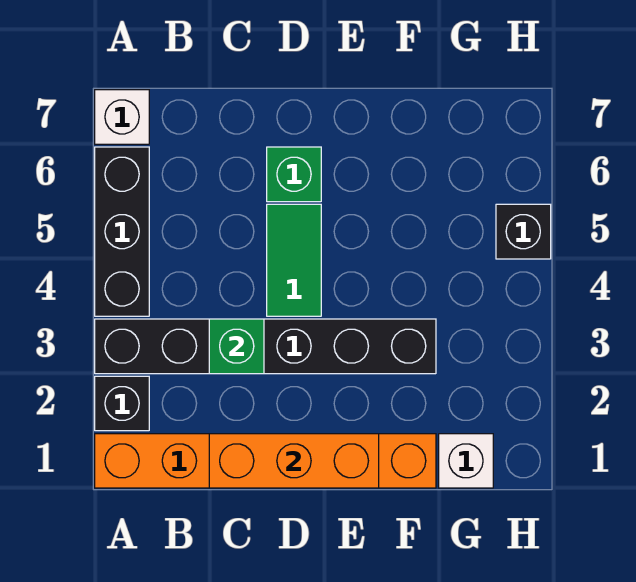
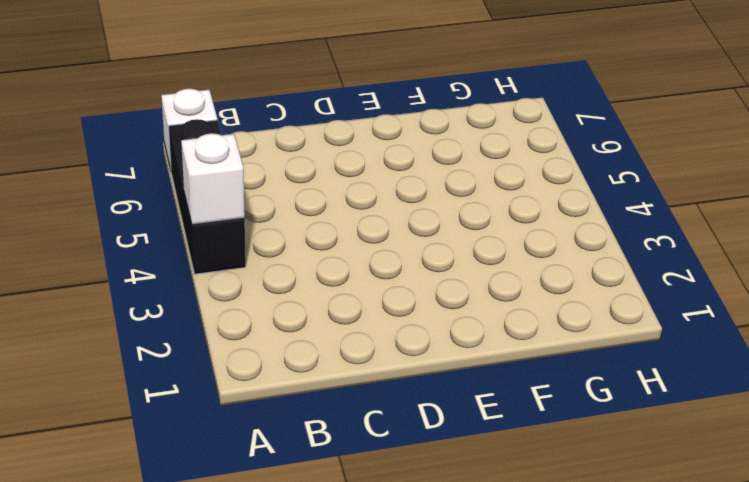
white brick A4 level 2 -> white brick G1 level 1
none -> orange brick A1:F1 level 1
none -> black brick A2 level 1

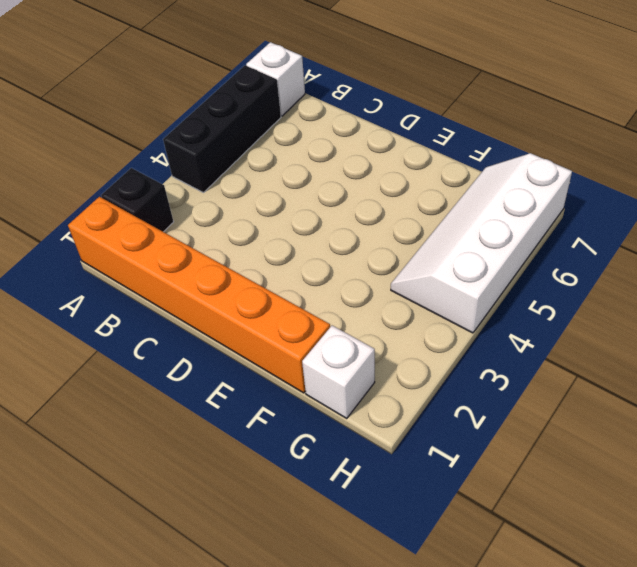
white slope G4:H7 level 1 top H -> black brick H5 level 1
none -> black brick A3:F3 level 1
none -> green tile D4:D5 level 1

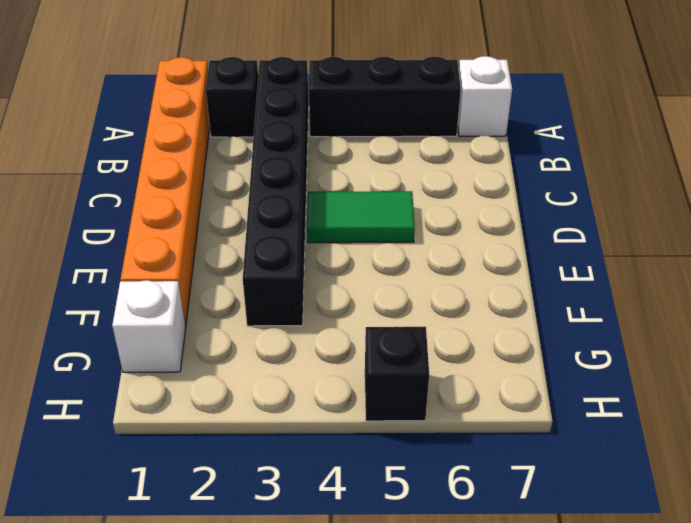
none -> green brick D6 level 1
none -> orange brick C1:E1 level 2

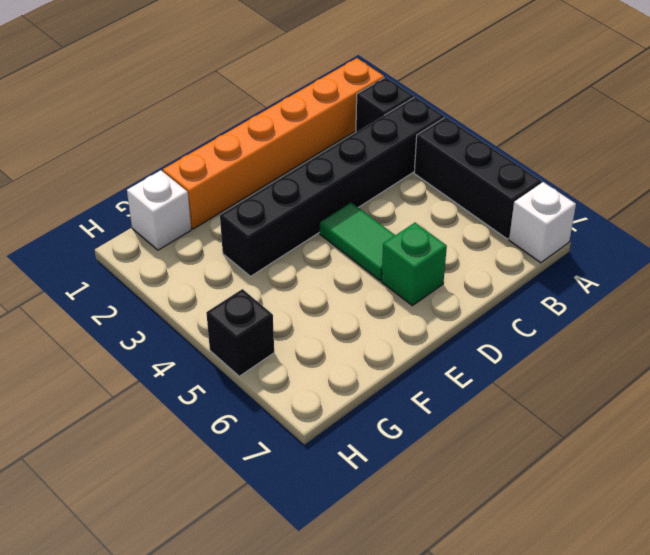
none -> orange brick C1:E1 level 2
none -> green brick C3 level 2

